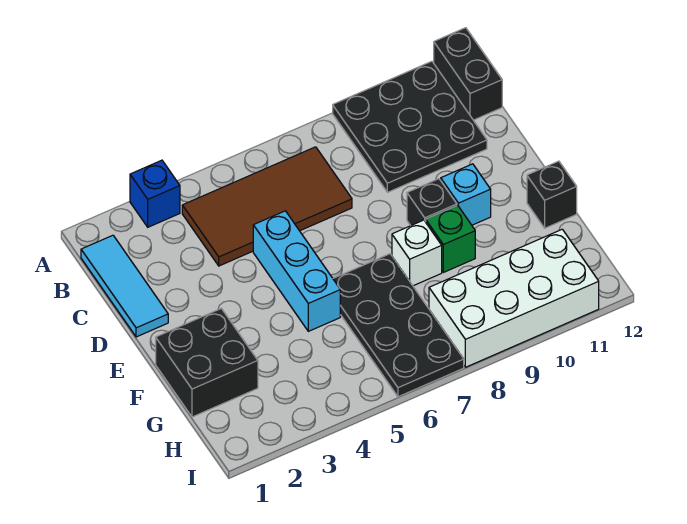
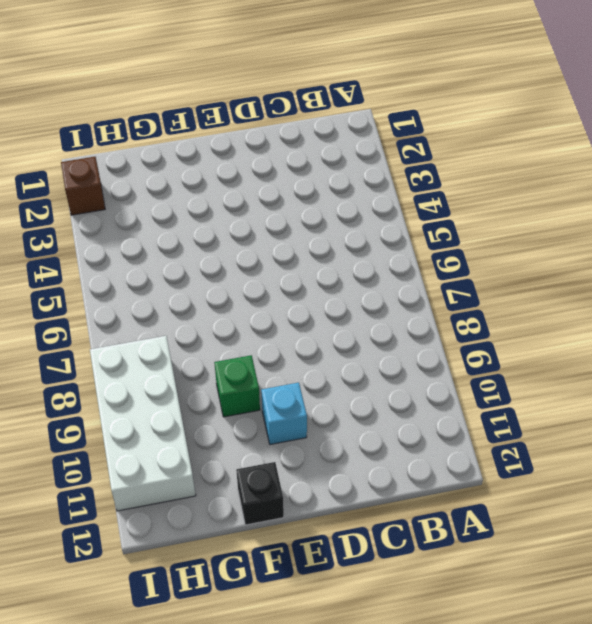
brown brick I2 level 1 -> none
none -> blue brick A3 level 1
none -> black plate A9:C11 level 1
none -> black brick A12:B12 level 1

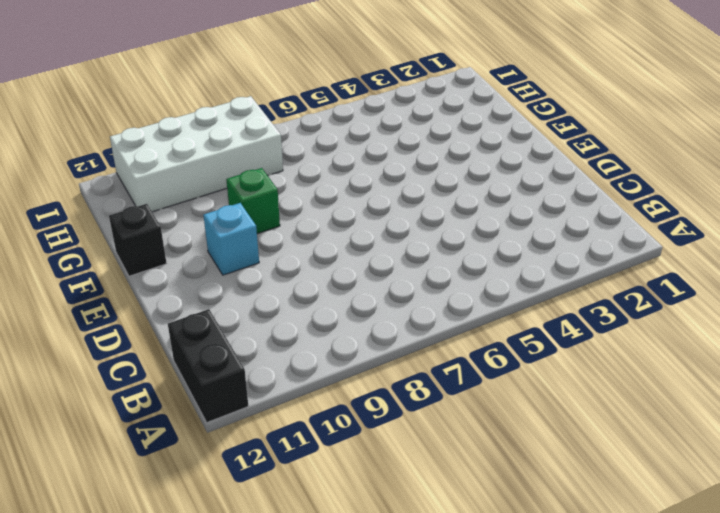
none -> blue brick A3 level 1
none -> black plate A9:C11 level 1
none -> cyan tile B1:D1 level 1

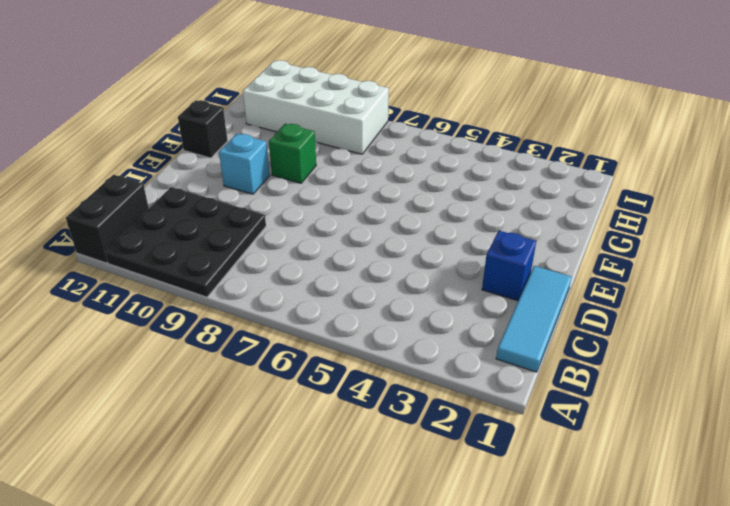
blue brick D2 level 1 -> blue brick A3 level 1
none -> brown tile B4:C7 level 1
none -> cyan brick D5:F5 level 1
none -> black brick E9 level 1

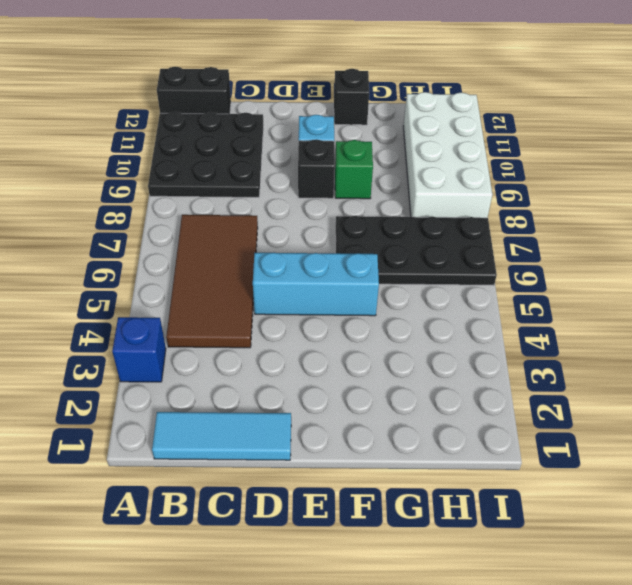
none -> black brick F1:G2 level 1
none -> white brick F8 level 1

